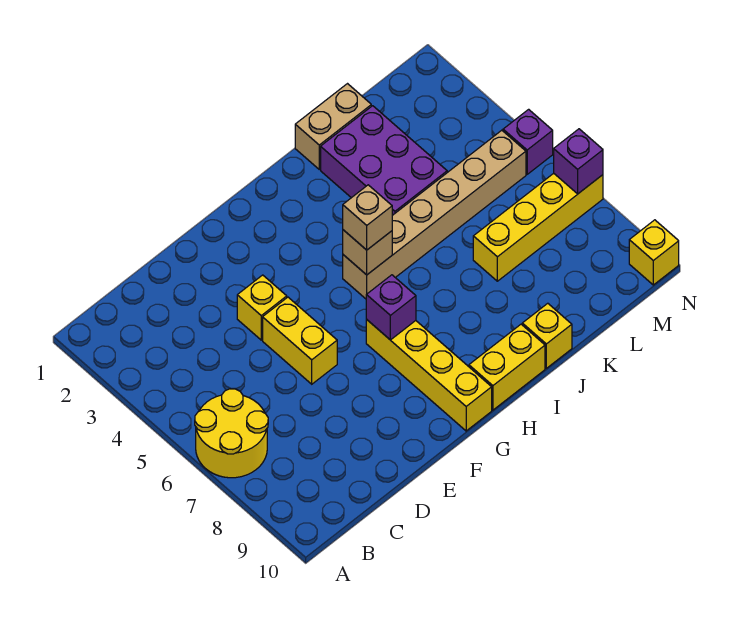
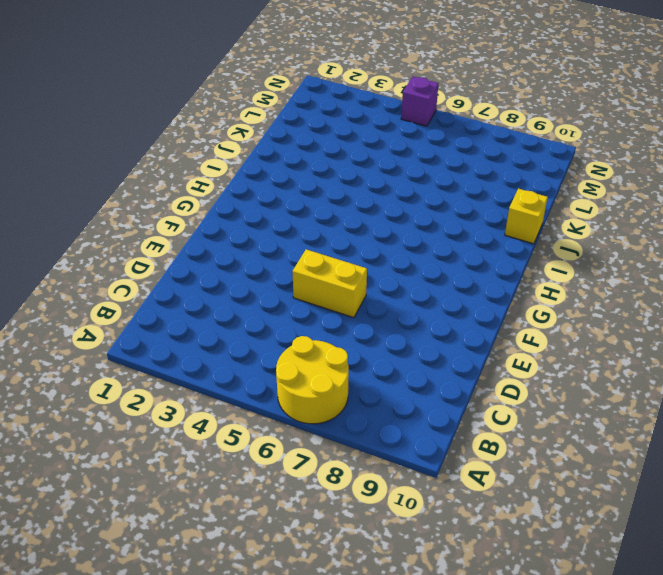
none -> yellow brick E4 level 1
none -> yellow brick G7:G10 level 1
none -> tan brick H5:M5 level 1

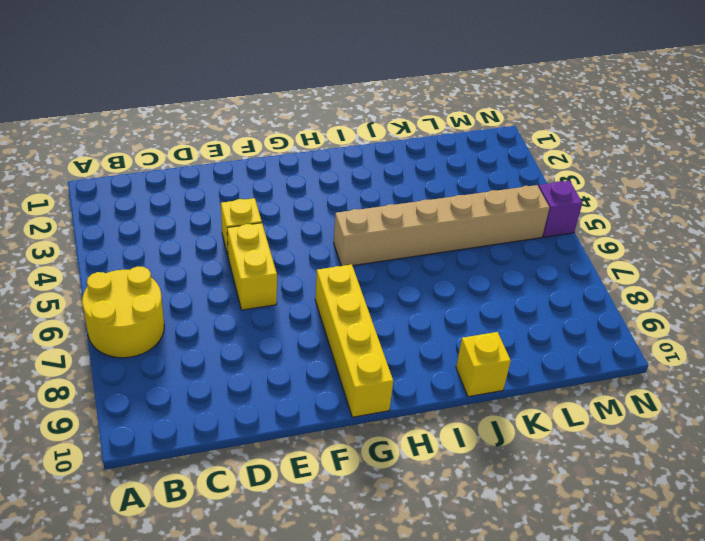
none -> yellow brick H10:I10 level 1
none -> tan brick J1:K1 level 1
none -> purple brick J2:K4 level 1

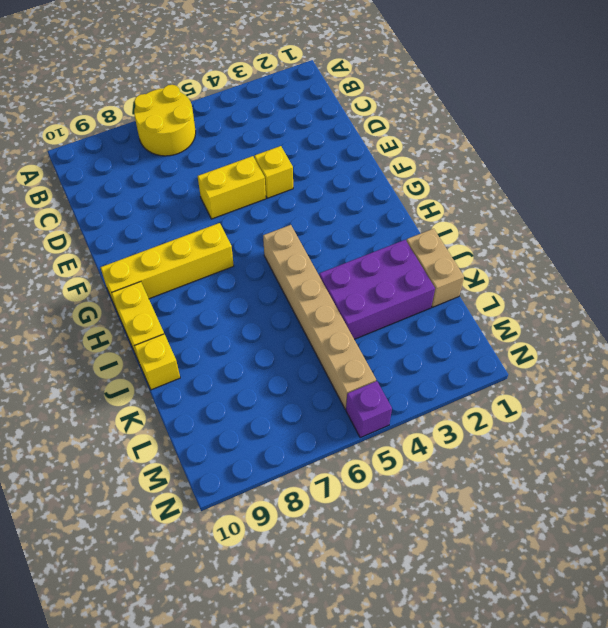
none -> yellow brick K7:N7 level 1
none -> yellow brick N10 level 1
none -> purple brick G7 level 2

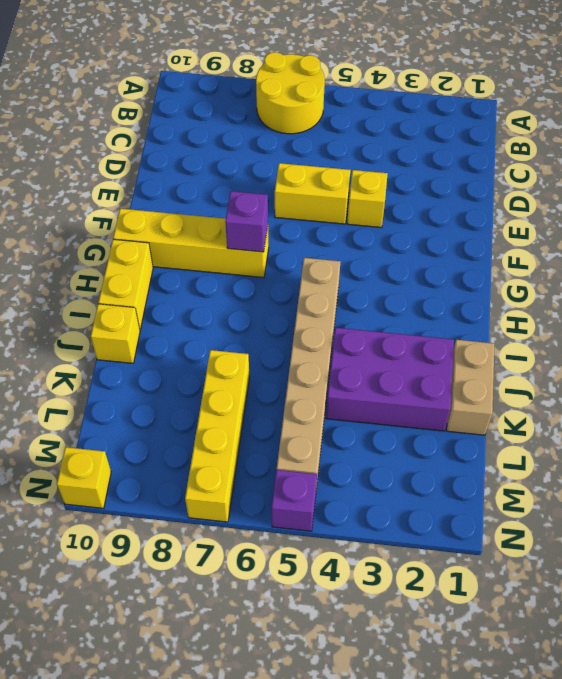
none -> tan brick H5 level 2
none -> purple brick N7 level 2
none -> tan brick H5 level 3

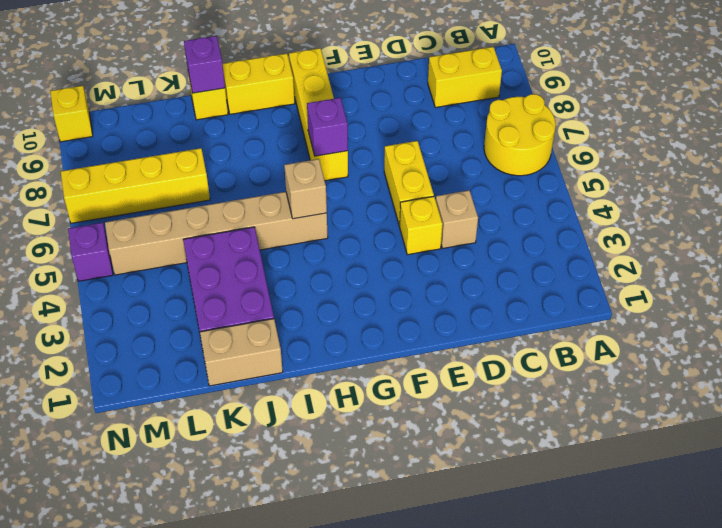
yellow brick B9:C9 level 1 -> none
tan brick D4 level 1 -> tan brick H5 level 3
purple brick J10 level 2 -> purple brick N7 level 2

